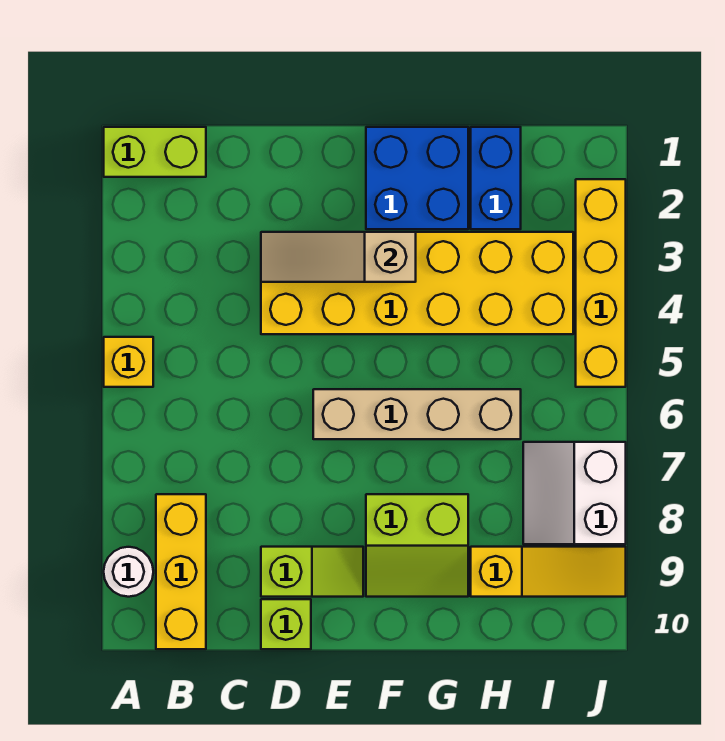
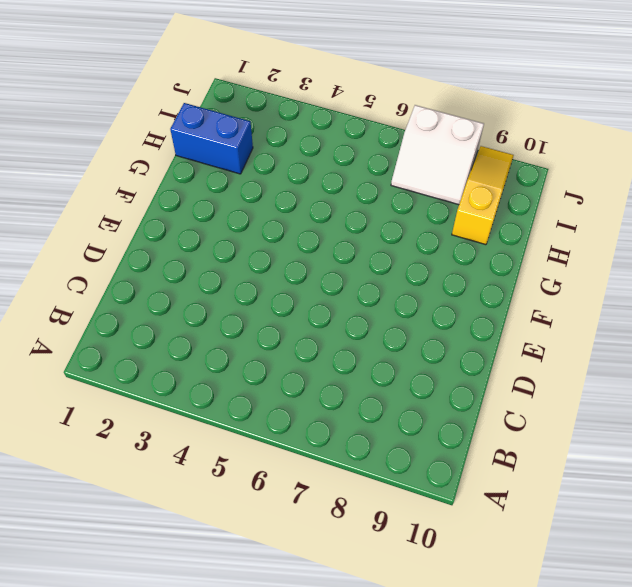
none -> lime brick A1:B1 level 1
none -> yellow brick A5 level 1
none -> white round brick A9 level 1

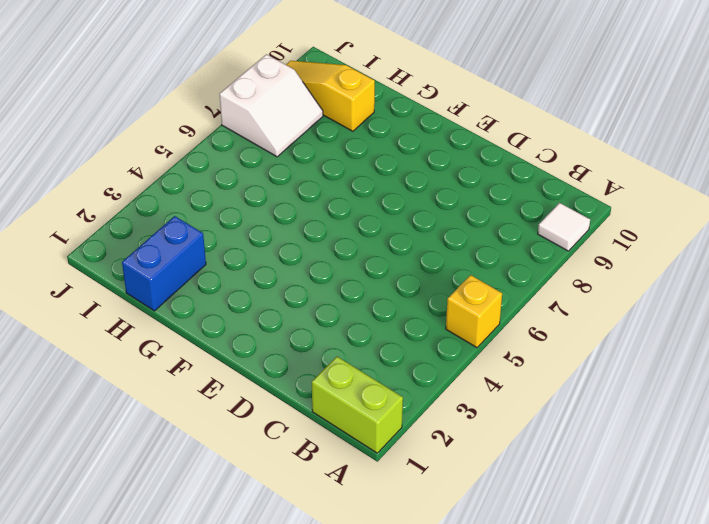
white tile A9 level 1 -> white round brick A9 level 1
none -> yellow brick B8:B10 level 1
none -> yellow brick D3:I4 level 1
none -> lime slope D9:E9 level 1 top D

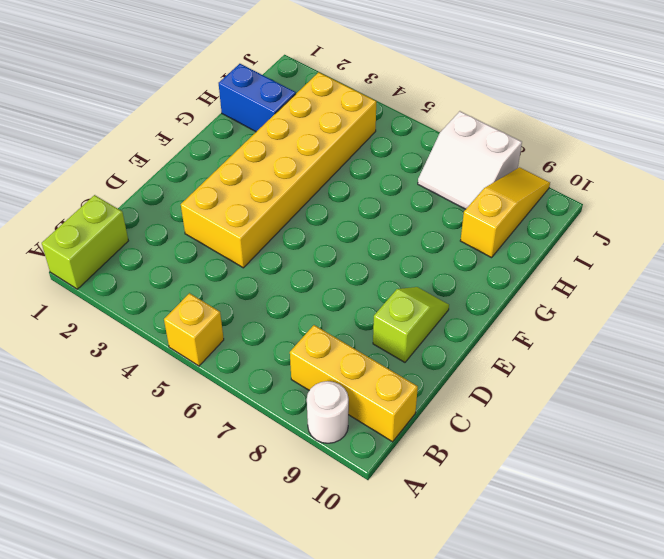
none -> lime brick D10 level 1
none -> tan brick E6:H6 level 1
none -> blue brick F1:G2 level 1

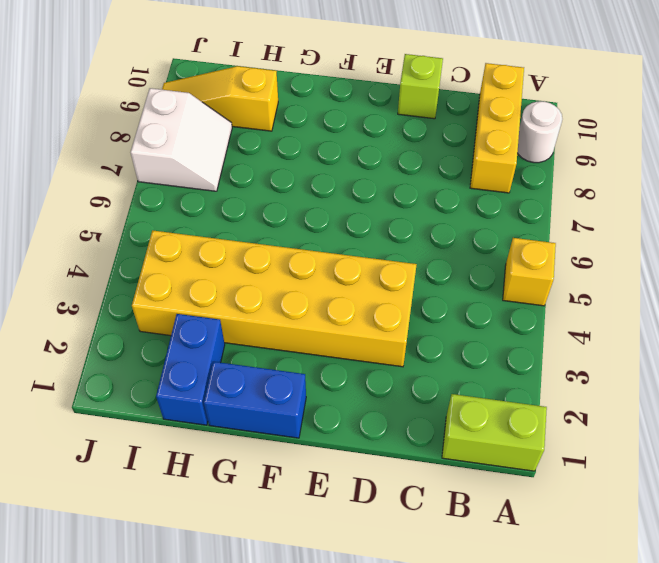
blue brick F1:G1 level 1 -> blue brick F1:G2 level 1
none -> lime slope D9:E9 level 1 top D
none -> tan brick E6:H6 level 1
none -> lime slope F8:G9 level 1 top 8

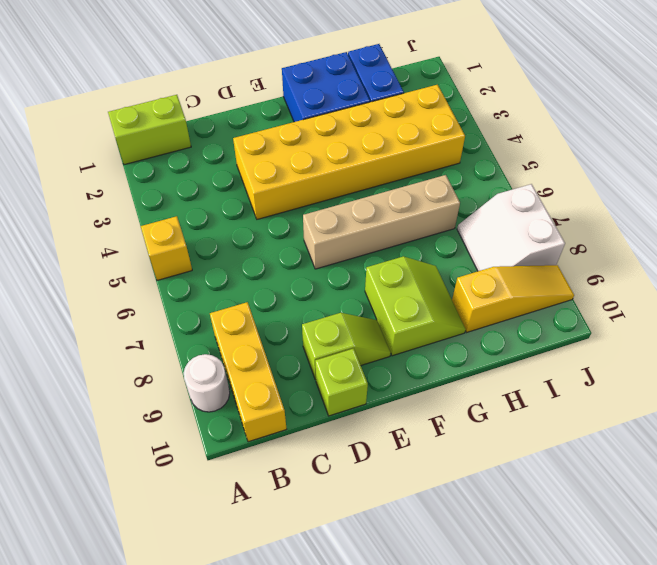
lime slope F8:G9 level 1 top F -> lime slope F8:G9 level 1 top 8
none -> yellow brick J2:J5 level 1
none -> tan slope D3:F3 level 2 top F

